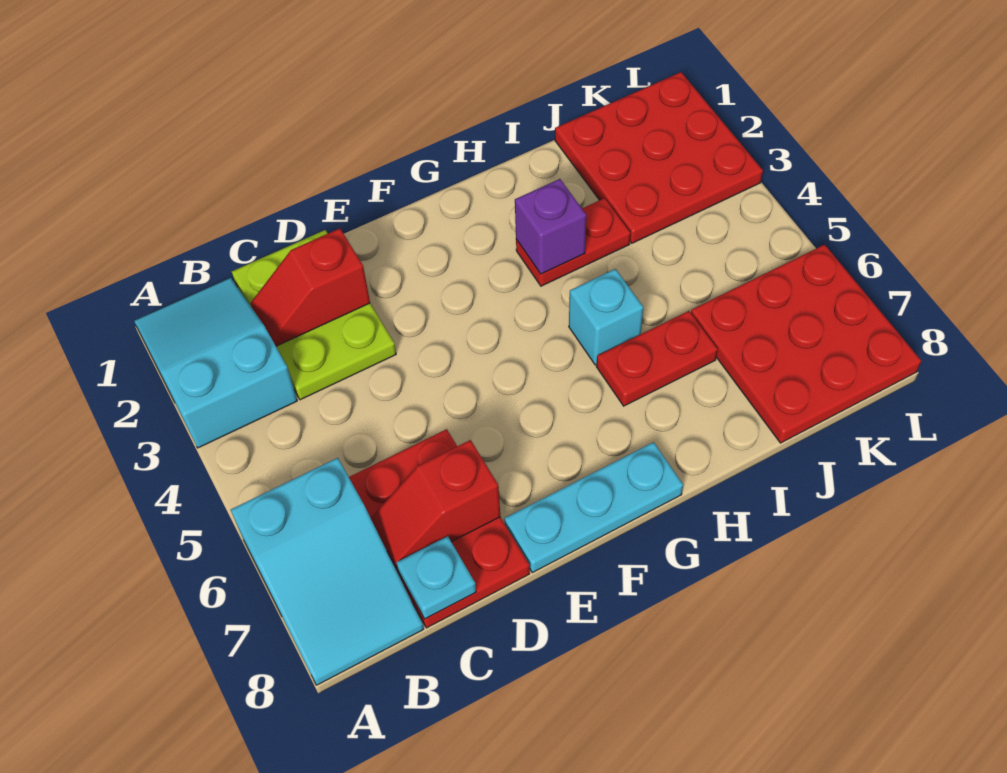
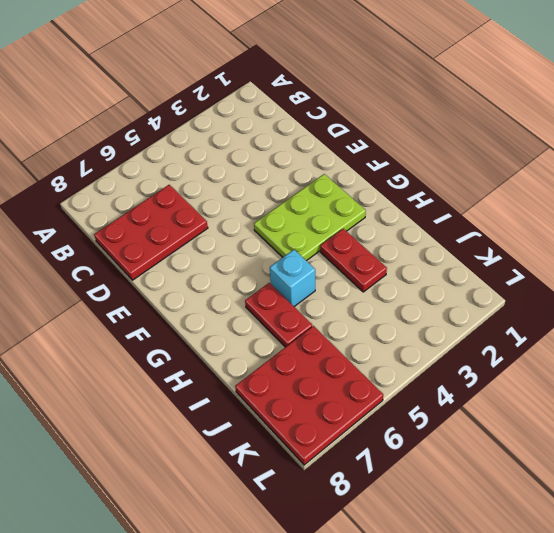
lime plate F2:G4 level 1 -> lime plate C1:D3 level 1
none -> cyan slope A1:B3 level 1 top 3
none -> cyan slope A6:B8 level 1 top 6
none -> cyan plate E8:G8 level 1

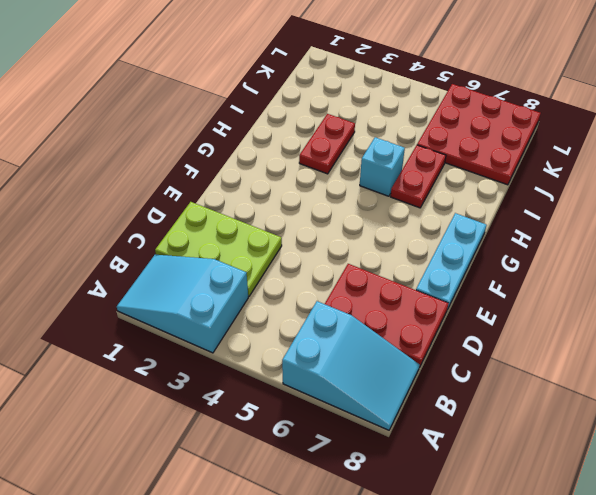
none -> red plate J1:L3 level 1
none -> red slope C2:D2 level 2 top D
none -> red slope C7:D7 level 2 top D

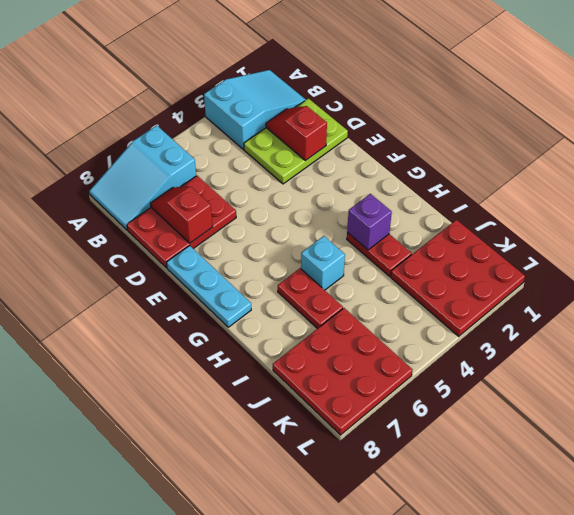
none -> cyan plate C8 level 2

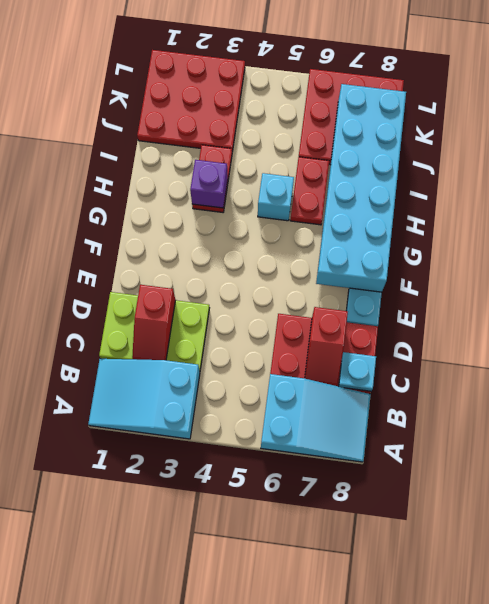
cyan brick F7:K8 level 2 -> none

